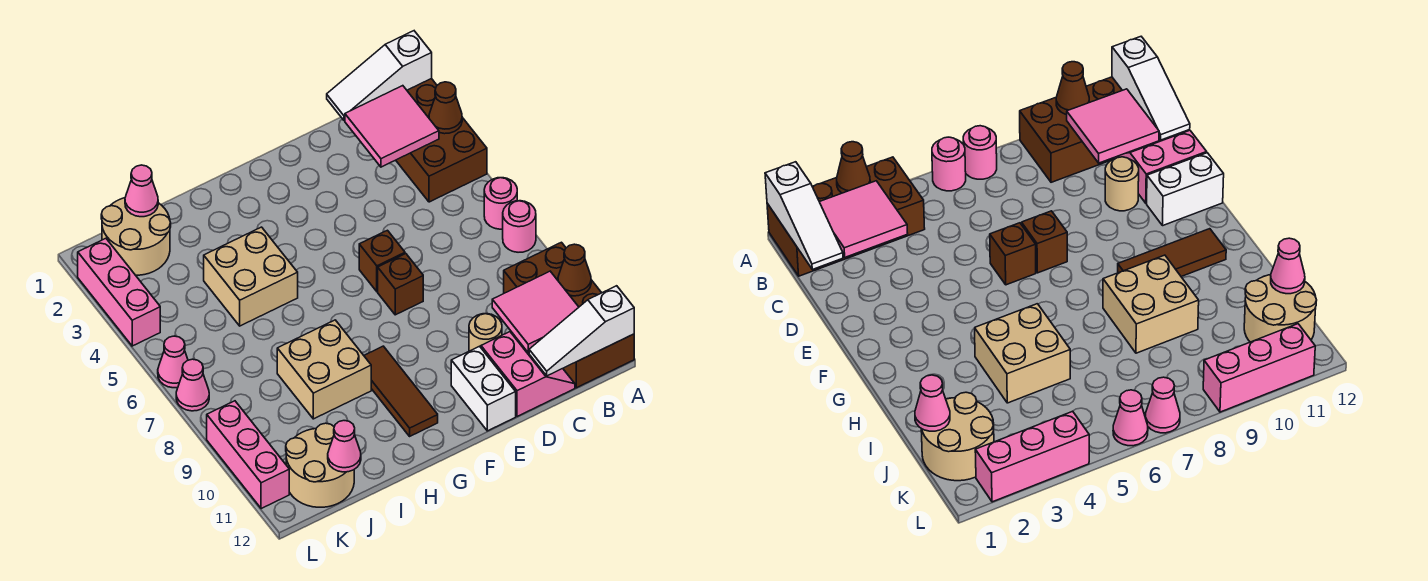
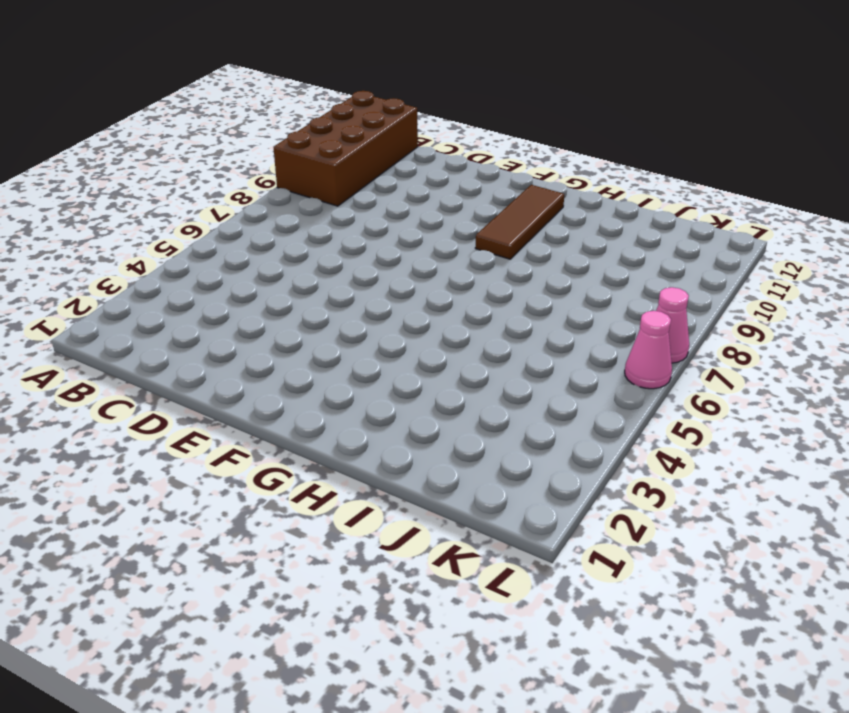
none -> brown brick A1:B4 level 1
none -> pink round brick A6 level 1
none -> pink round brick A7 level 1

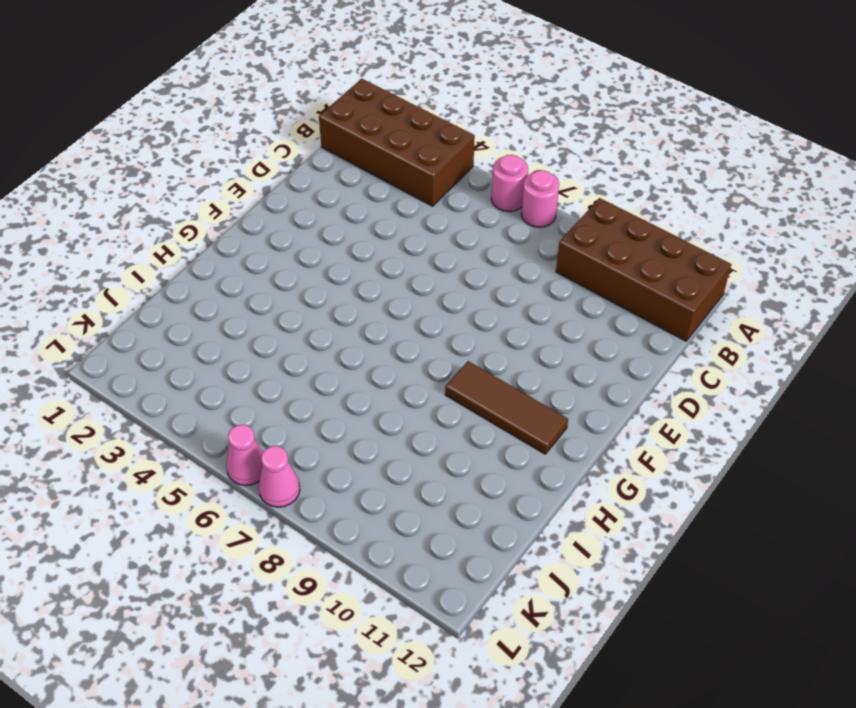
none -> pink slope C11:D12 level 1 top D
none -> tan round brick D10 level 1
none -> brown brick E6 level 1

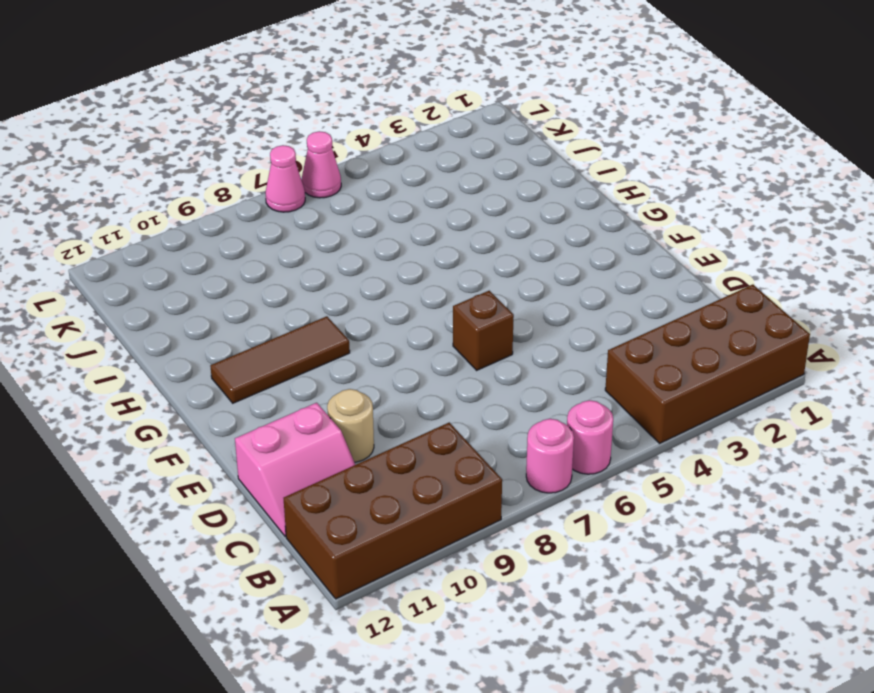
none -> brown brick E7 level 1
none -> white brick E11:E12 level 1
none -> tan brick H4:I5 level 1

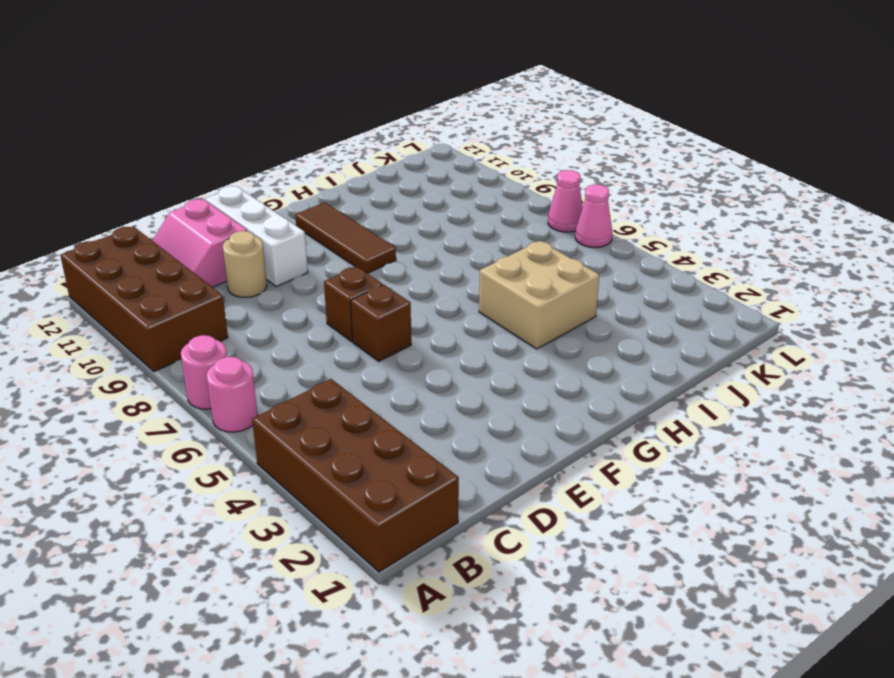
white brick E10:E12 level 1 -> white brick E11:E12 level 1
none -> tan brick H8:I9 level 1
none -> tan round brick J1:K2 level 1
none -> tan round brick J11:K12 level 1

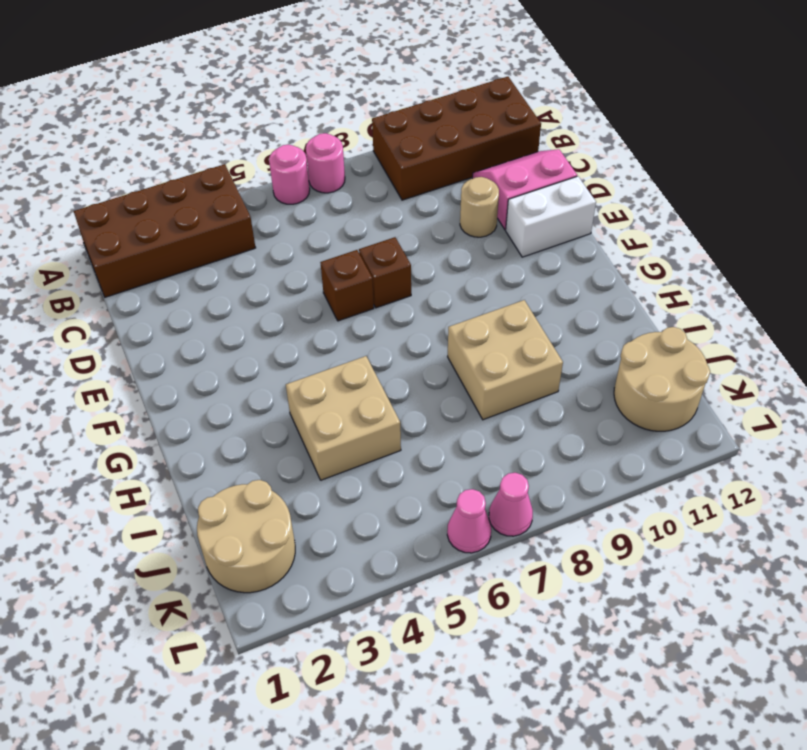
none -> brown tile G9:G11 level 1
none -> pink brick L2:L4 level 1
none -> pink brick L9:L11 level 1

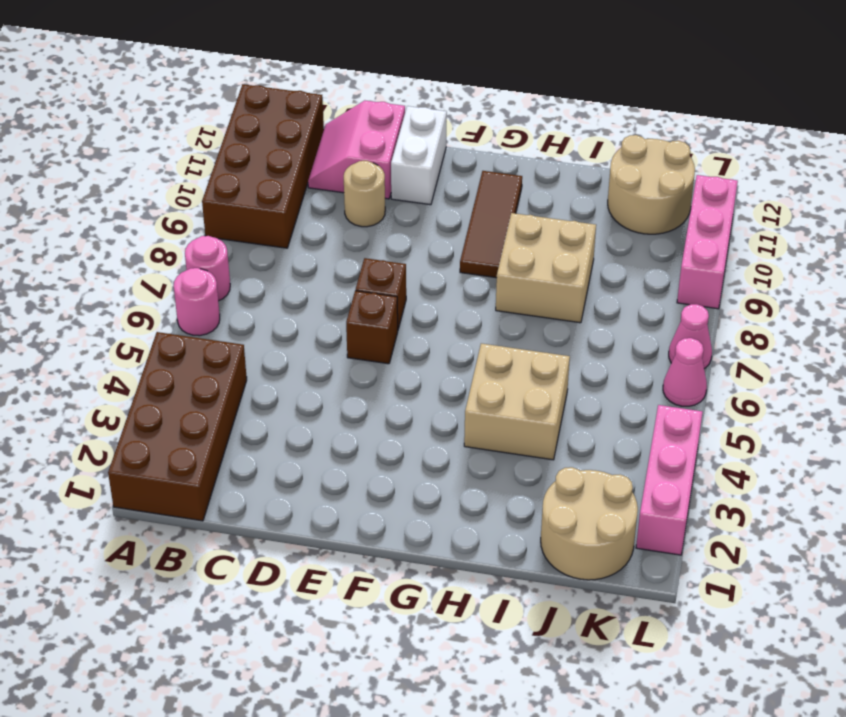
none -> white slope A1:C1 level 2 top A
none -> brown cone A3 level 2
none -> brown cone A10 level 2

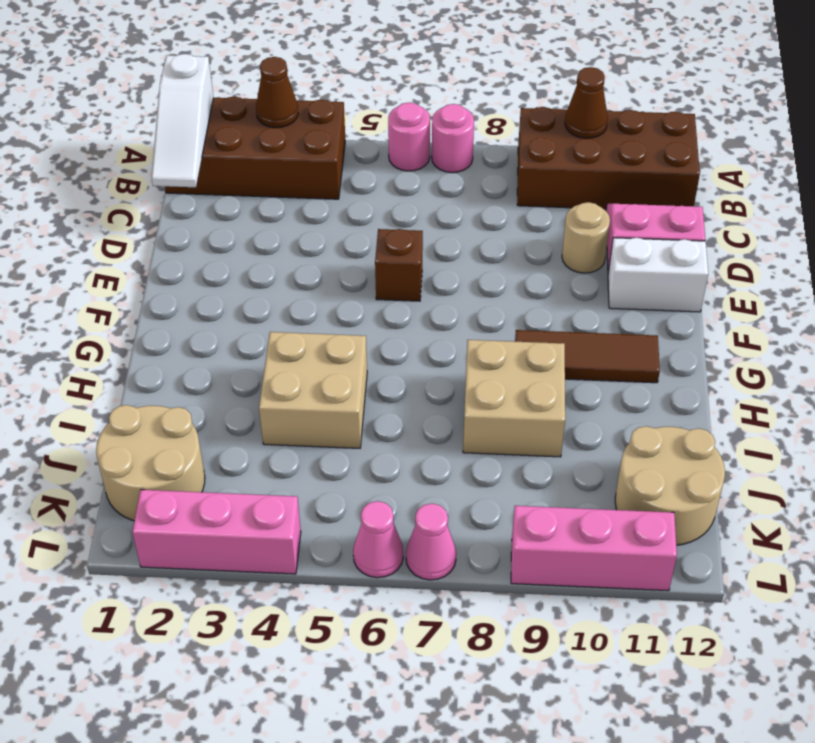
none -> brown brick E7 level 1
none -> white slope A12:C12 level 2 top A
none -> pink tile B2:C3 level 2

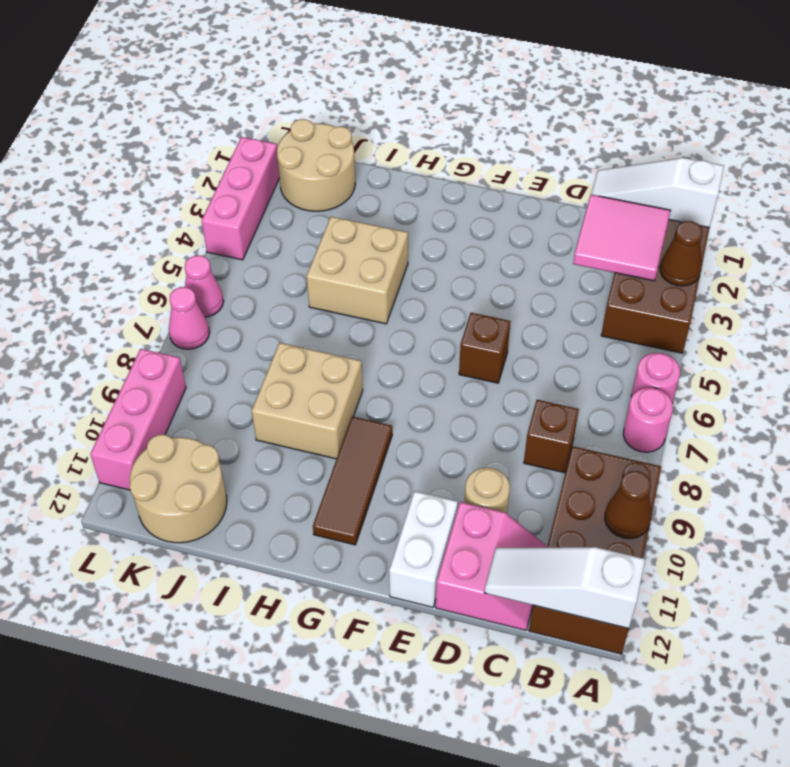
brown brick C8 level 1 -> brown brick E7 level 1
none -> pink tile B10:C11 level 2
none -> pink cone J1 level 2
none -> pink cone J12 level 2

